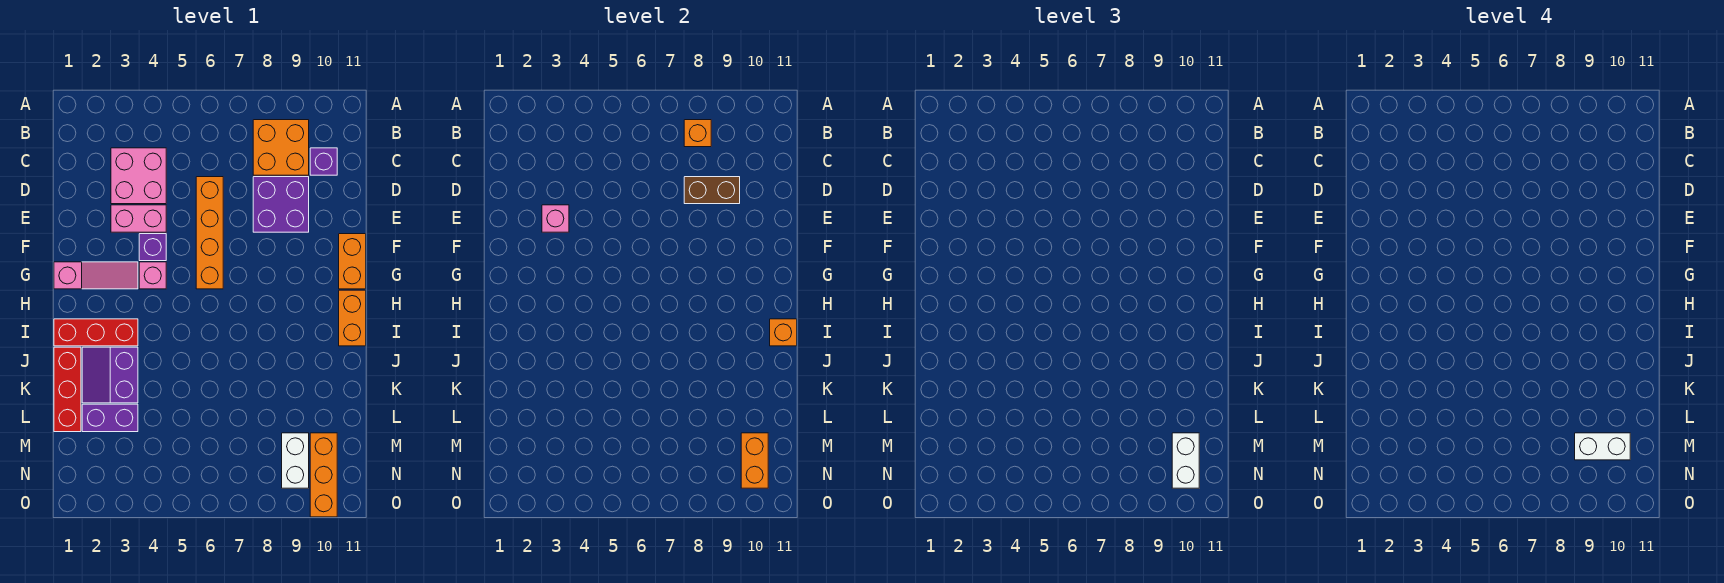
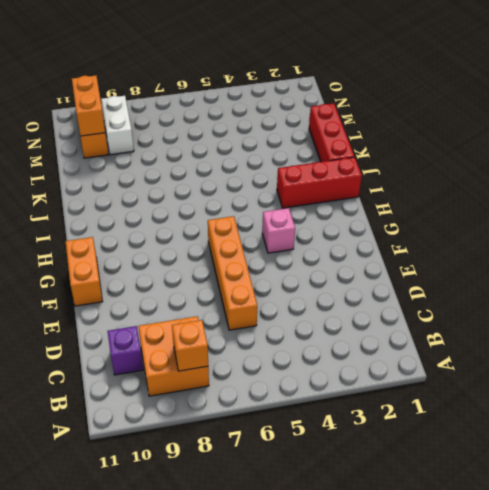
none -> pink brick C3:D4 level 1
none -> purple brick D8:E9 level 1
none -> pink brick E3:E4 level 1

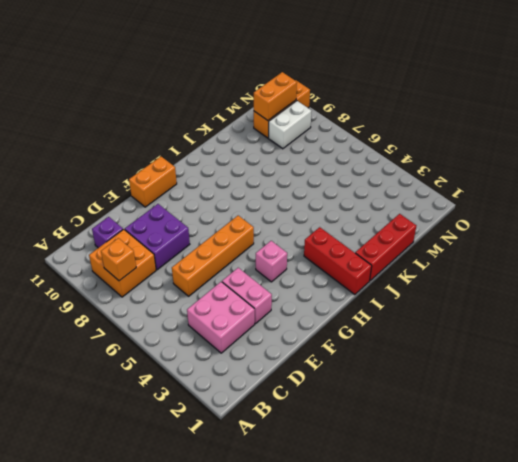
none -> purple brick F4 level 1
none -> pink slope G1:G3 level 1 top 1
none -> orange brick H11:I11 level 1

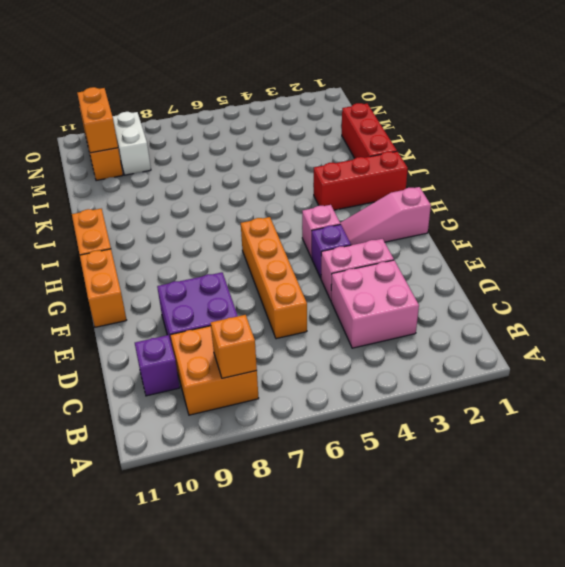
none -> purple slope J2:K3 level 1 top 3
none -> purple brick L2:L3 level 1
none -> brown brick D8:D9 level 2

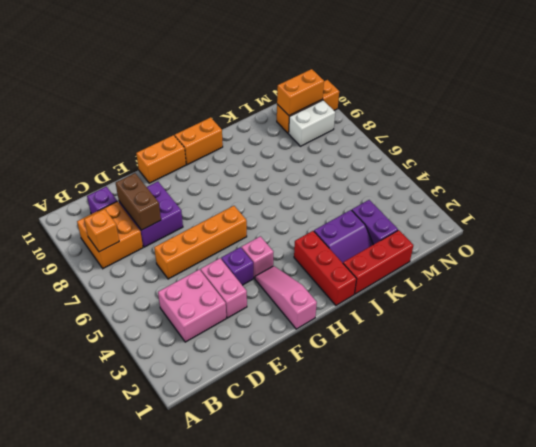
none -> pink brick E3 level 2
none -> orange brick I11 level 2
none -> white brick M10:N10 level 3

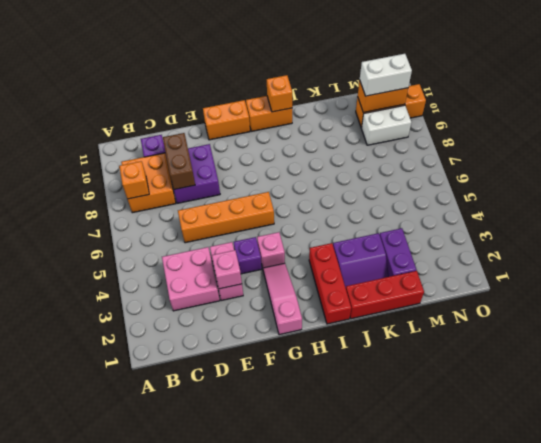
none -> white brick M9:M10 level 4

